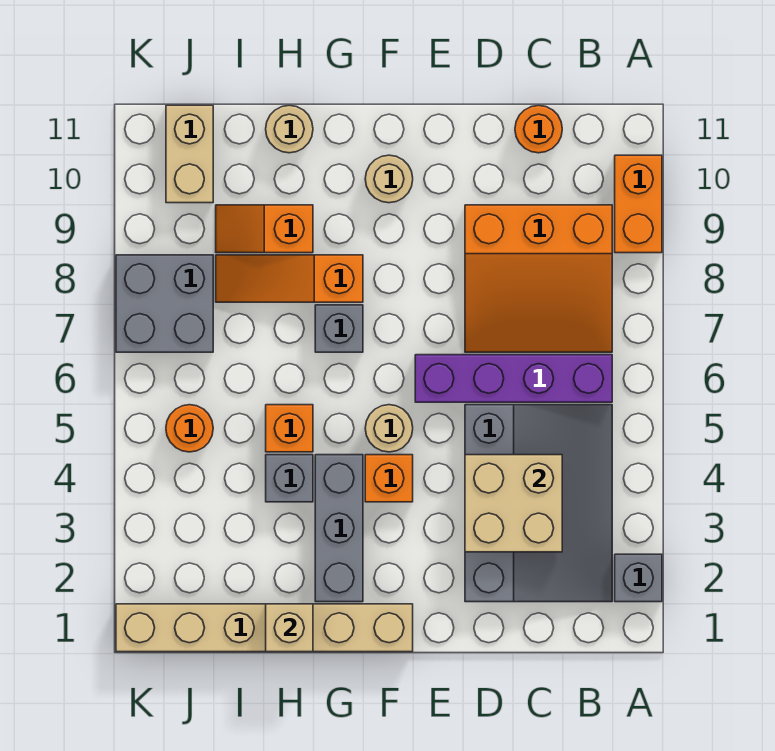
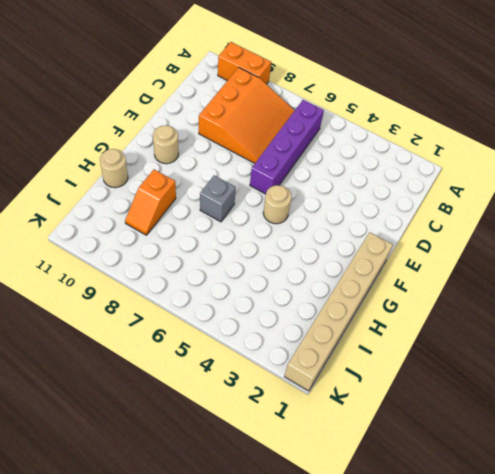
none -> grey brick A2 level 1
none -> grey slope B2:D5 level 1 top D
none -> orange round brick C11 level 1

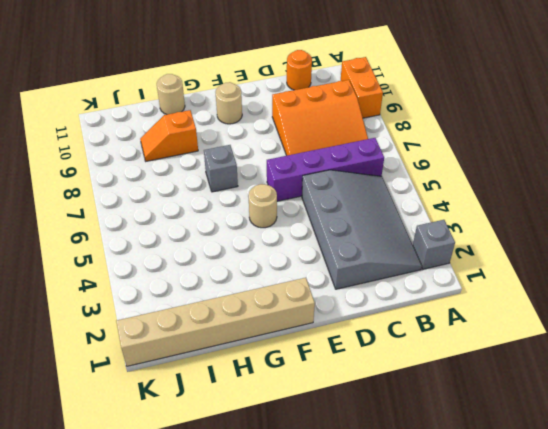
none -> orange brick F4 level 1
none -> grey brick G2:G4 level 1
none -> orange slope G8:I8 level 1 top G

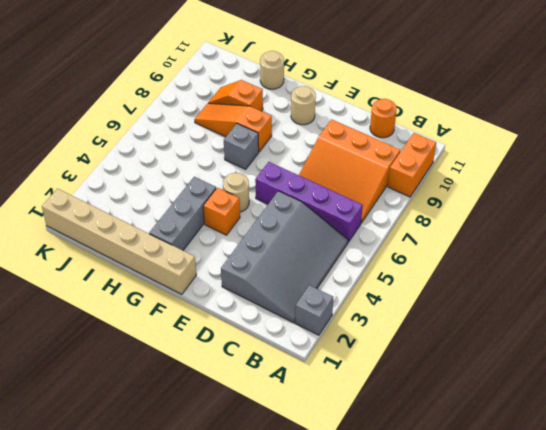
none -> grey brick H4 level 1
none -> orange brick H5 level 1
none -> orange round brick J5 level 1

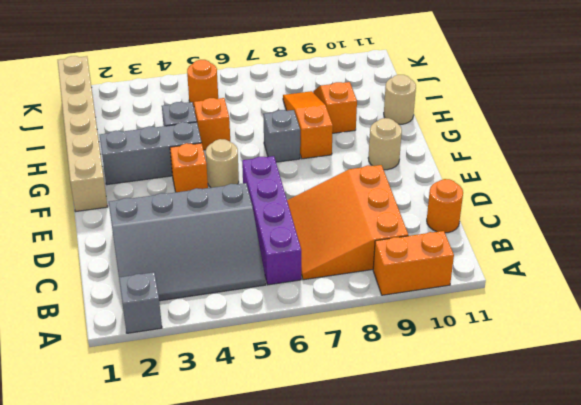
none -> grey brick J7:K8 level 1
none -> tan brick J10:J11 level 1
none -> tan brick C3:D4 level 2

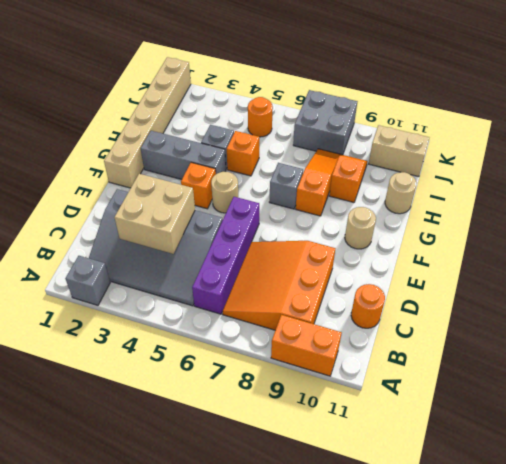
none -> tan brick H1 level 2

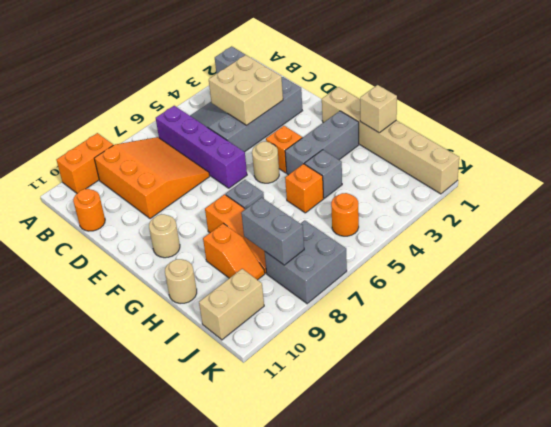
grey brick I8:J8 level 2 -> none

